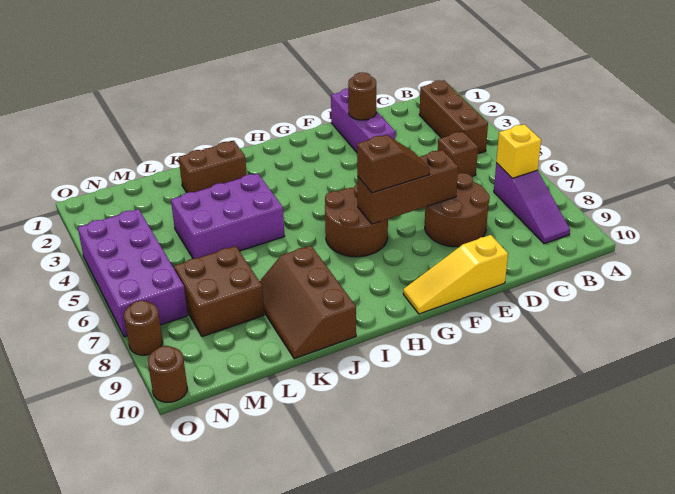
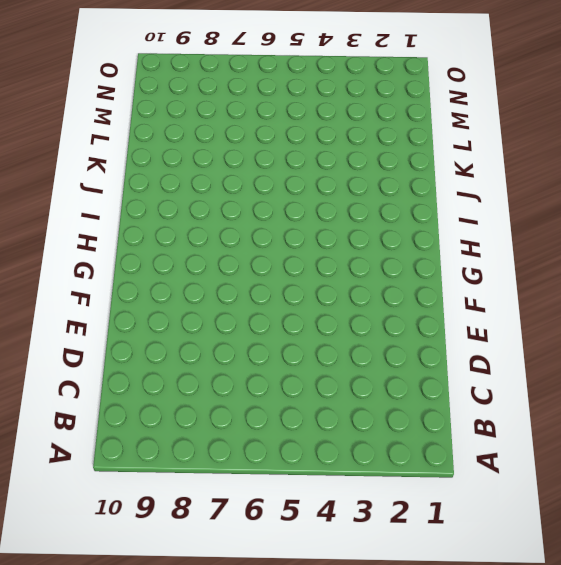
none -> brown brick B2:B4 level 1
none -> purple slope B7:B9 level 1 top 7
none -> brown brick C5 level 1

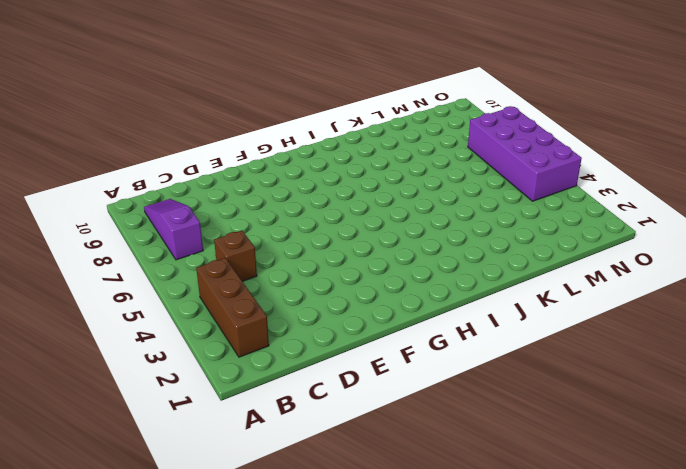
none -> brown round brick D7:E8 level 1
none -> purple brick E1:E3 level 1
none -> yellow slope E10:G10 level 1 top E

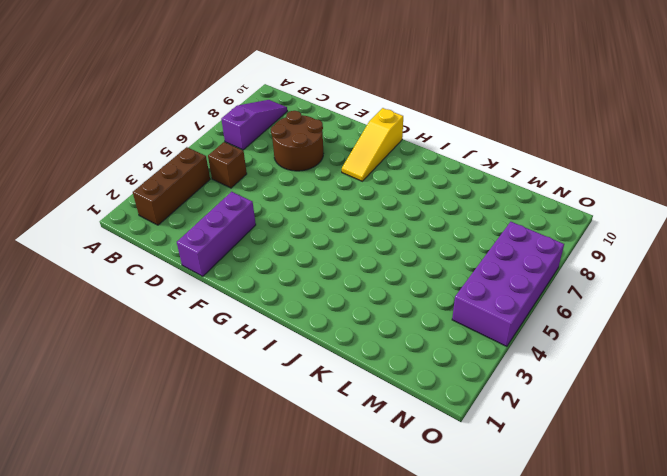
yellow slope G8:G10 level 1 top 10 -> yellow slope E10:G10 level 1 top E
none -> brown round brick G6:H7 level 1
none -> brown brick J2:K2 level 1
none -> purple brick J4:L5 level 1

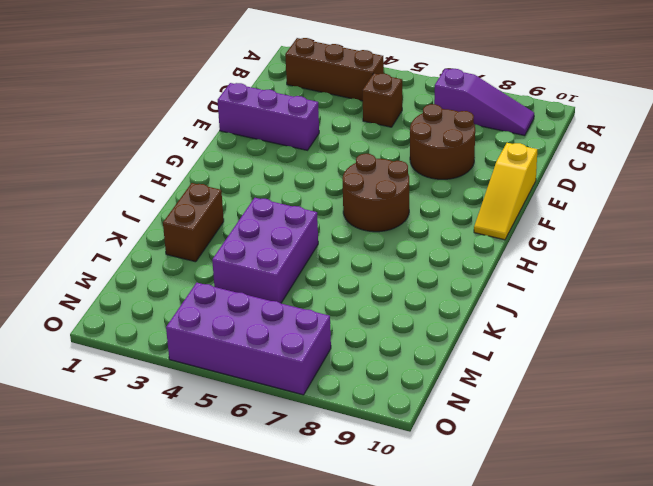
none -> brown slope J8:K10 level 1 top J
none -> brown brick L7:M8 level 1
none -> brown round brick O8 level 1

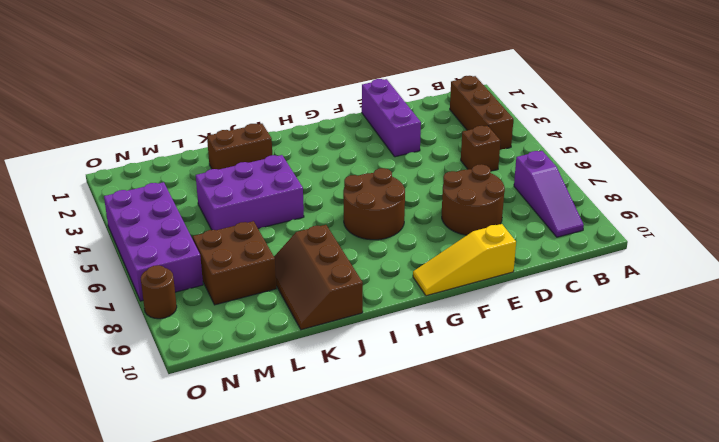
none -> brown round brick O10 level 1
none -> yellow brick B7 level 2
none -> brown round brick E2 level 2

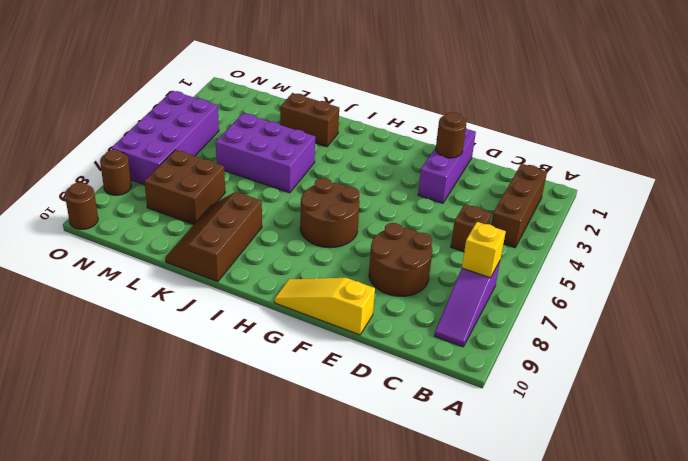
none -> brown brick E7:G7 level 2
none -> brown slope F7:G7 level 3 top G

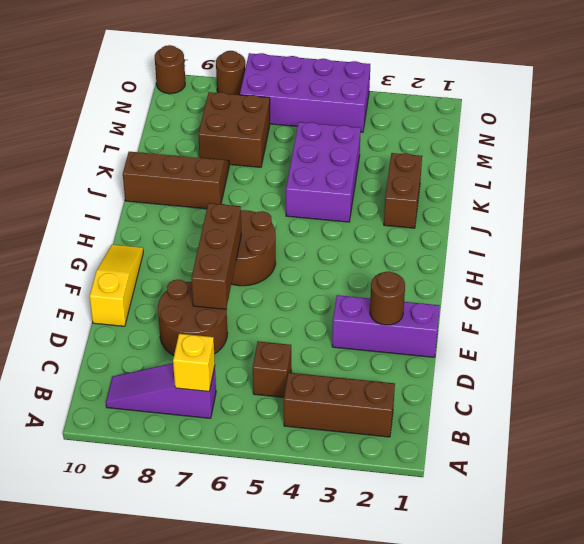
none -> brown slope F7:G7 level 3 top G

